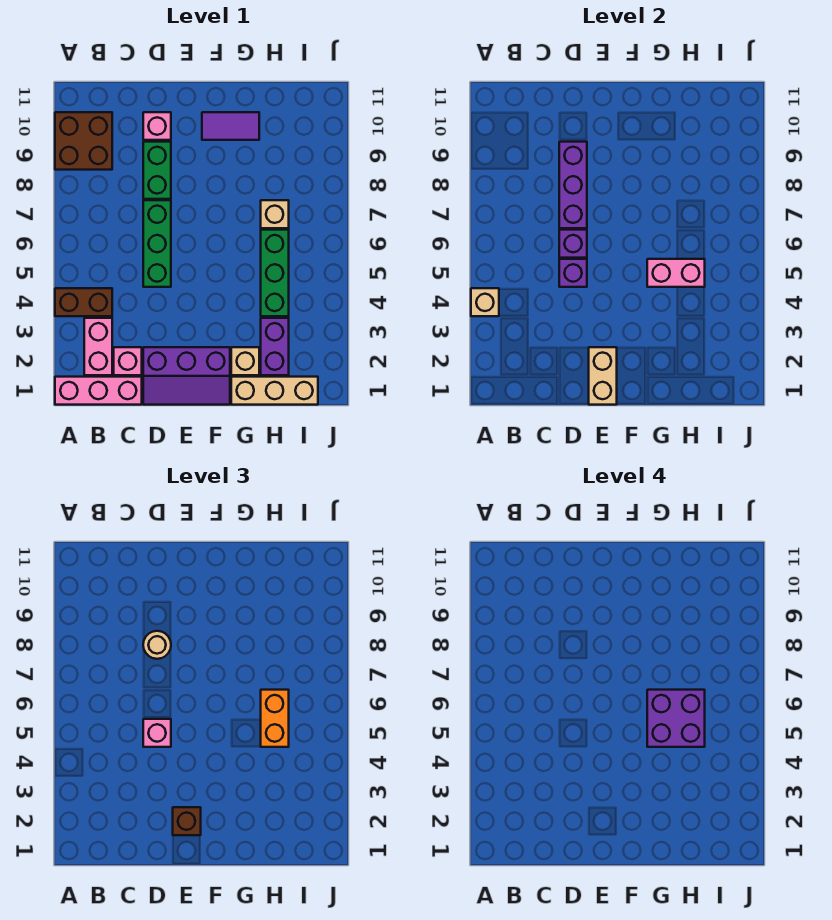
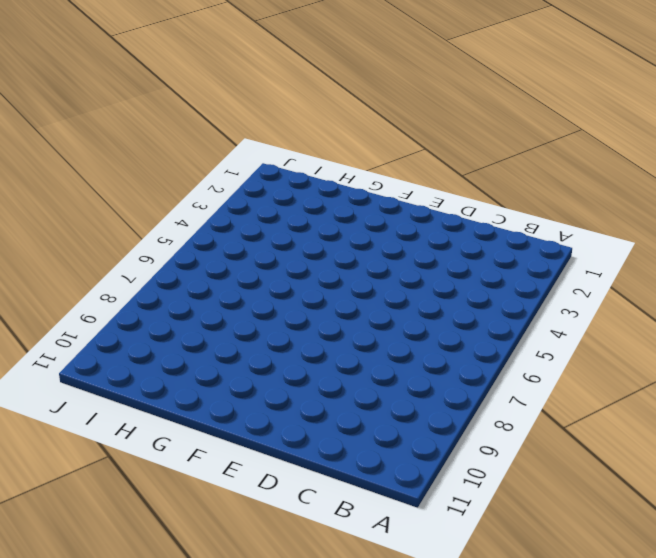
none -> pink brick A1:C1 level 1
none -> brown brick A4:B4 level 1
none -> brown brick A9:B10 level 1

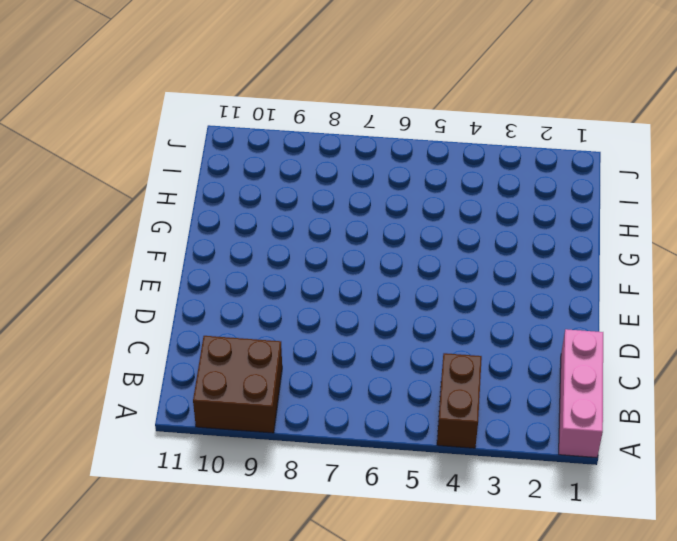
none -> pink brick B2:B3 level 1
none -> pink brick C2 level 1
none -> purple slope D1:F2 level 1 top 2

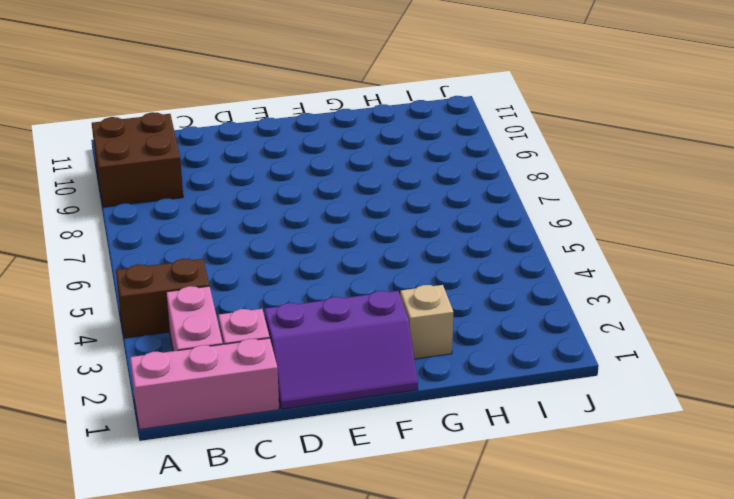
none -> green brick D5:D7 level 1
none -> green brick D8:D9 level 1
none -> pink brick D10 level 1

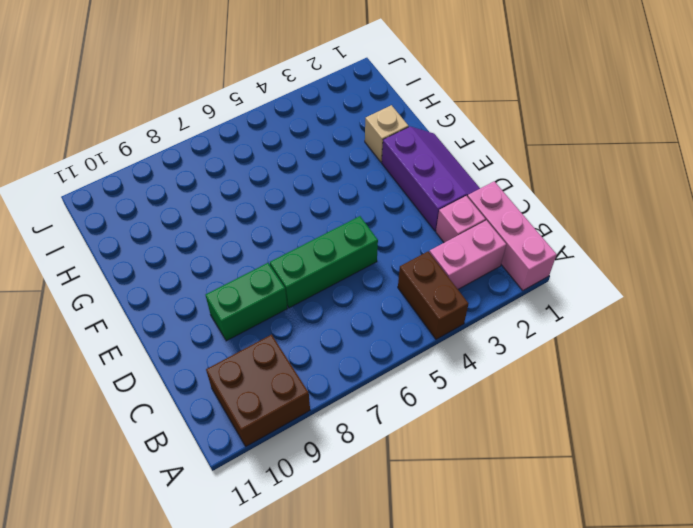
none -> pink brick D10 level 1
none -> purple tile F10:G10 level 1
none -> tan brick G1:I1 level 1

